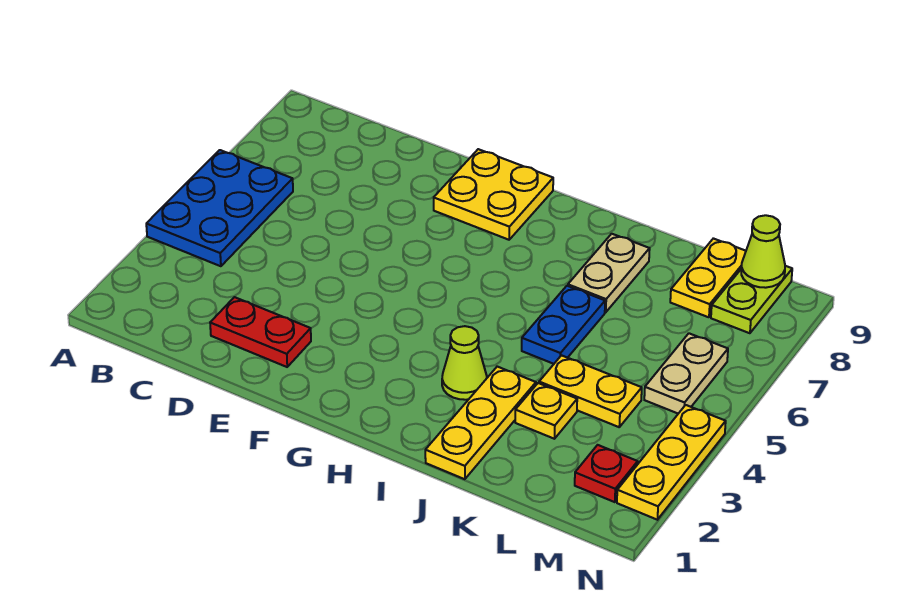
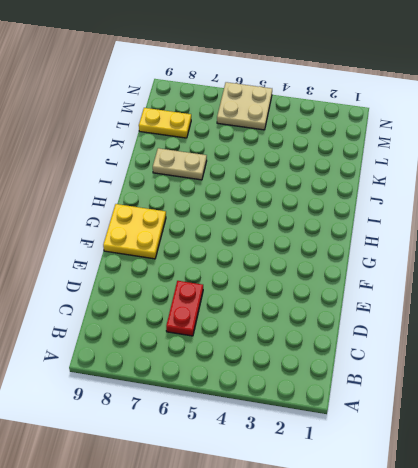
red plate C6:D6 level 1 -> red plate D2:E2 level 1
tan plate M5:N6 level 1 -> tan plate M5:M6 level 1
none -> blue plate A4:B6 level 1
none -> lime cone I3 level 1
none -> yellow plate J1:J3 level 1

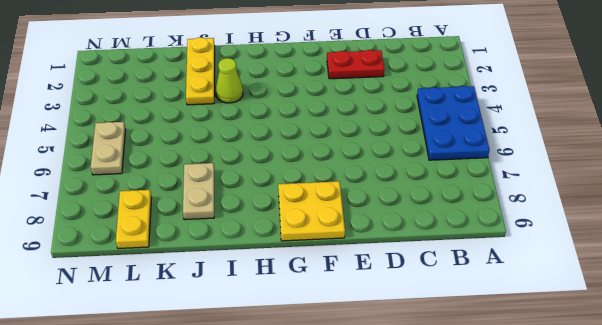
none -> blue plate J5:J6 level 1
none -> yellow plate K3 level 1
none -> yellow plate K4:L4 level 1

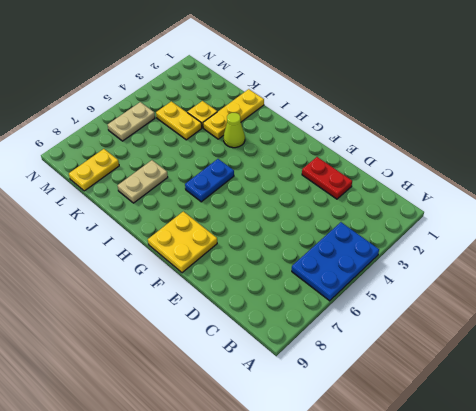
blue plate H5:H6 level 1 -> blue plate J5:J6 level 1
none -> red plate M2 level 1
none -> lime plate M8:M9 level 1
none -> yellow plate N2:N4 level 1

